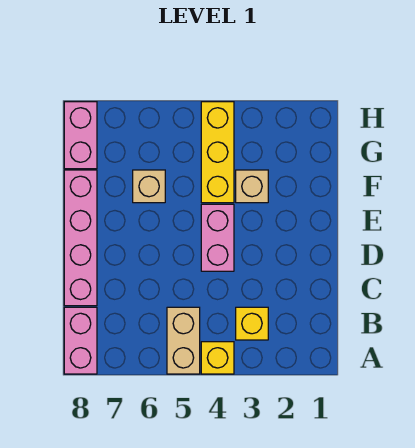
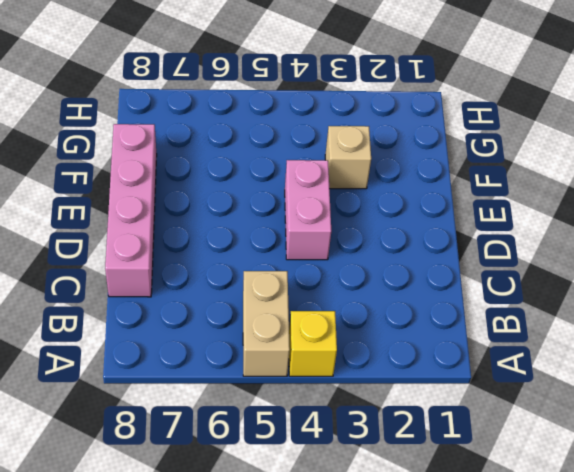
none -> pink brick A8:B8 level 1
none -> yellow brick B3 level 1

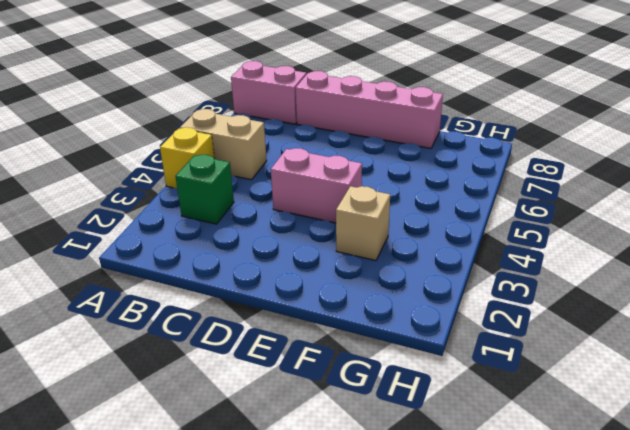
green brick B3 level 1 -> yellow brick B3 level 1
none -> yellow brick F4:H4 level 1
none -> tan brick F6 level 1

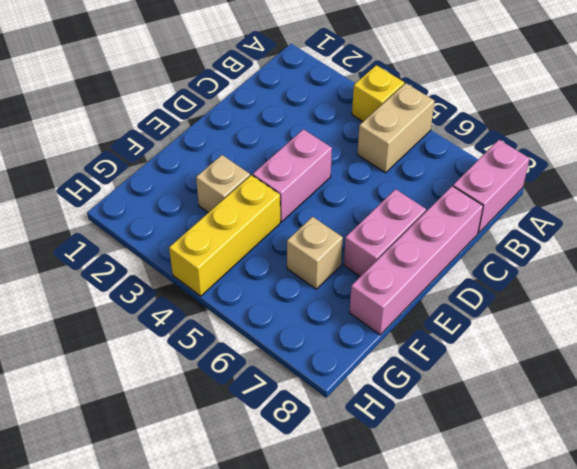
pink brick D7:E7 level 1 -> pink brick G8:H8 level 1
none -> yellow brick B3 level 1

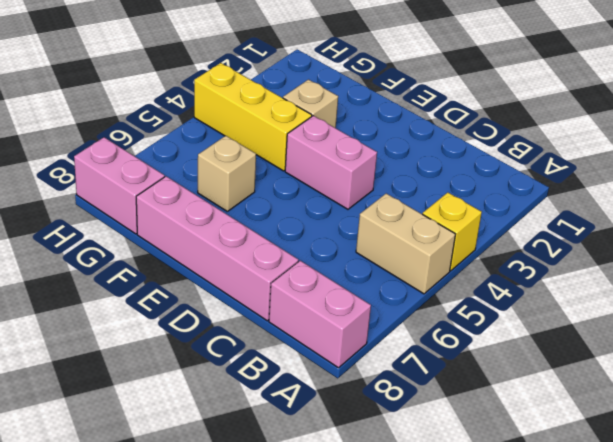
none -> yellow brick B3 level 1

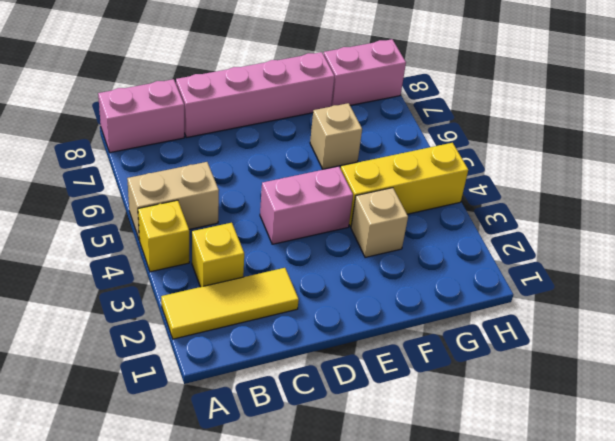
yellow tile A2:C2 level 1 -> none

